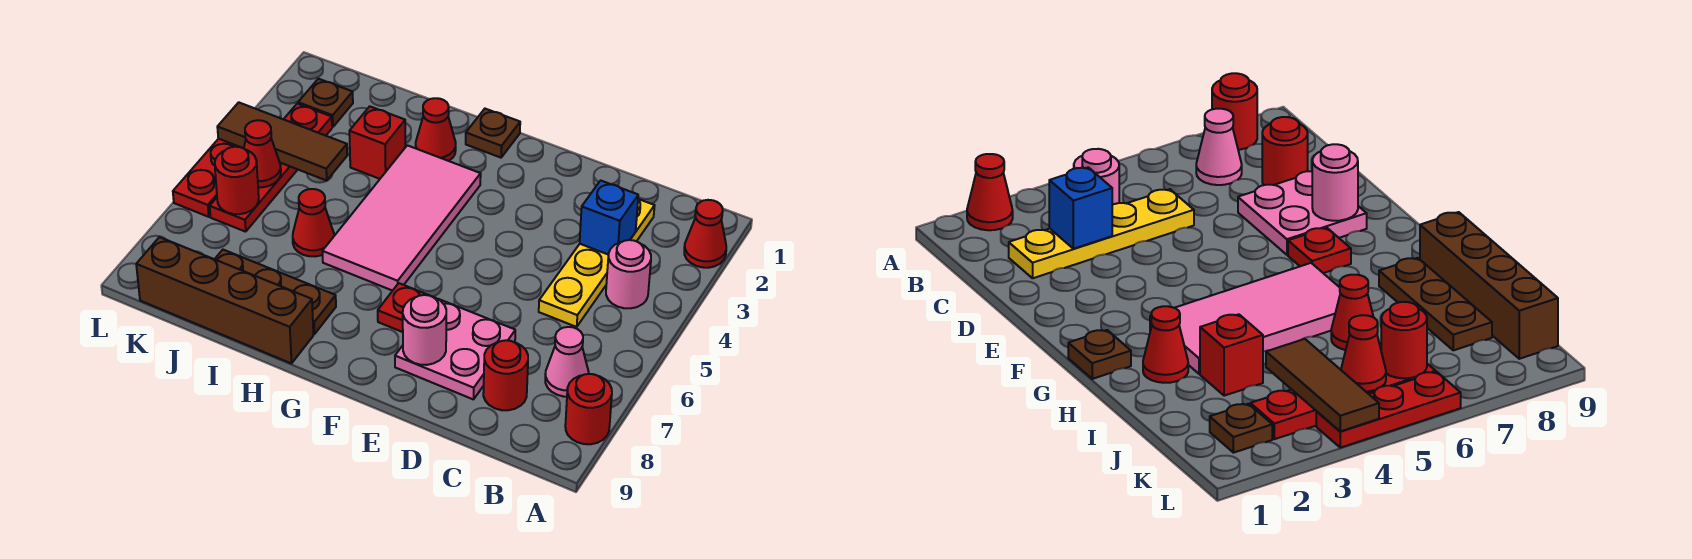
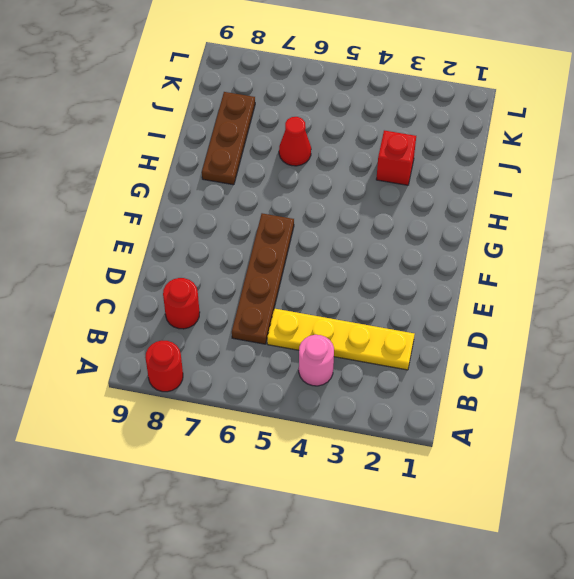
brown plate C6:F6 level 1 -> none
none -> red cone A2 level 1
none -> pink cone B7 level 1
none -> pink plate D7:E8 level 1

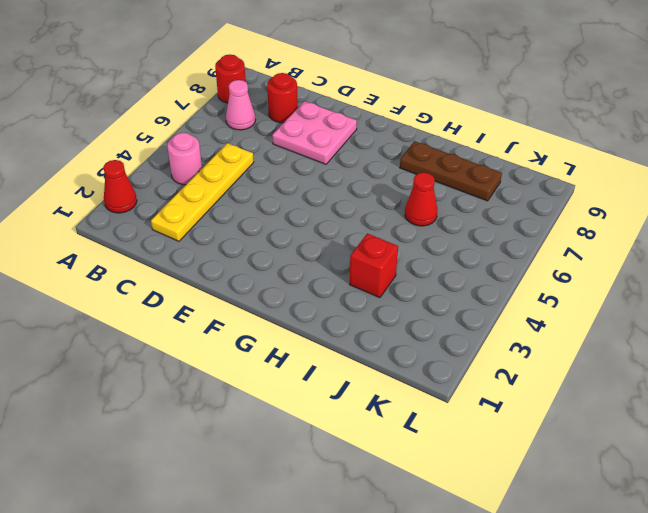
none -> red plate F7 level 1
none -> brown plate G1 level 1
none -> pink tile G3:H6 level 1

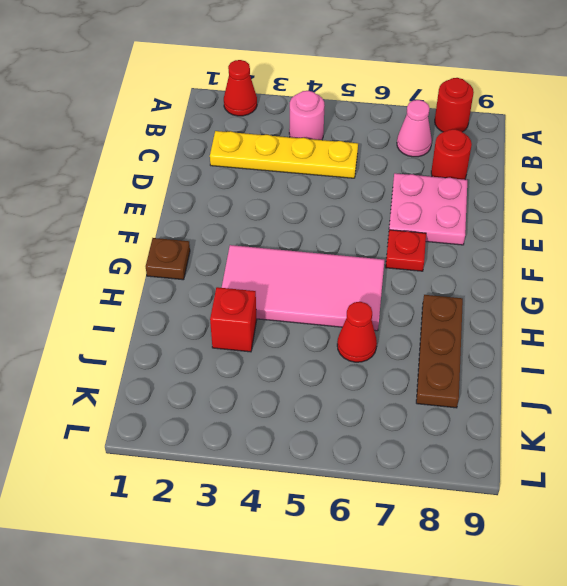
none -> red cone H2 level 1
none -> brown brick H9:K9 level 1
none -> brown plate K2 level 1

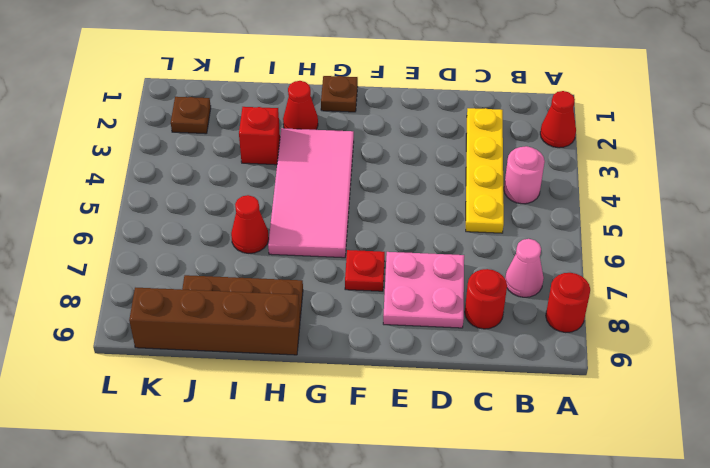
none -> red plate K3:K6 level 1
none -> red plate L4:L6 level 1
none -> blue brick C3 level 2

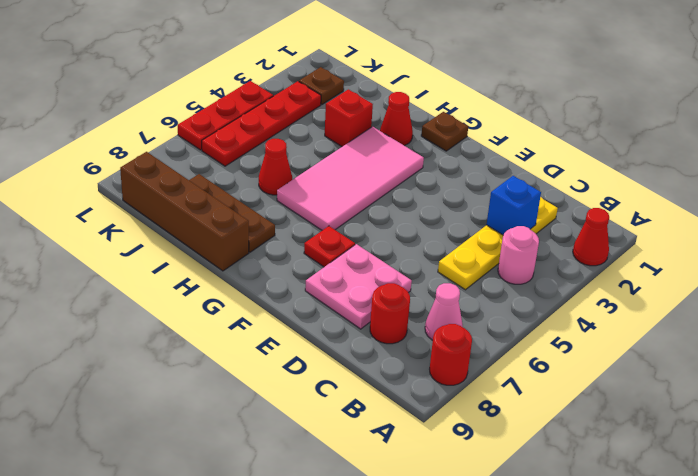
none -> pink round brick E8 level 2
none -> brown tile J4:L4 level 2
none -> red cone K5 level 2

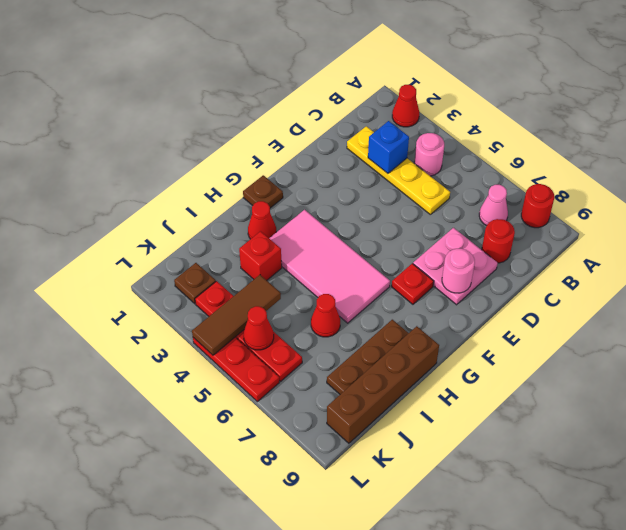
none -> red round brick K6 level 2

